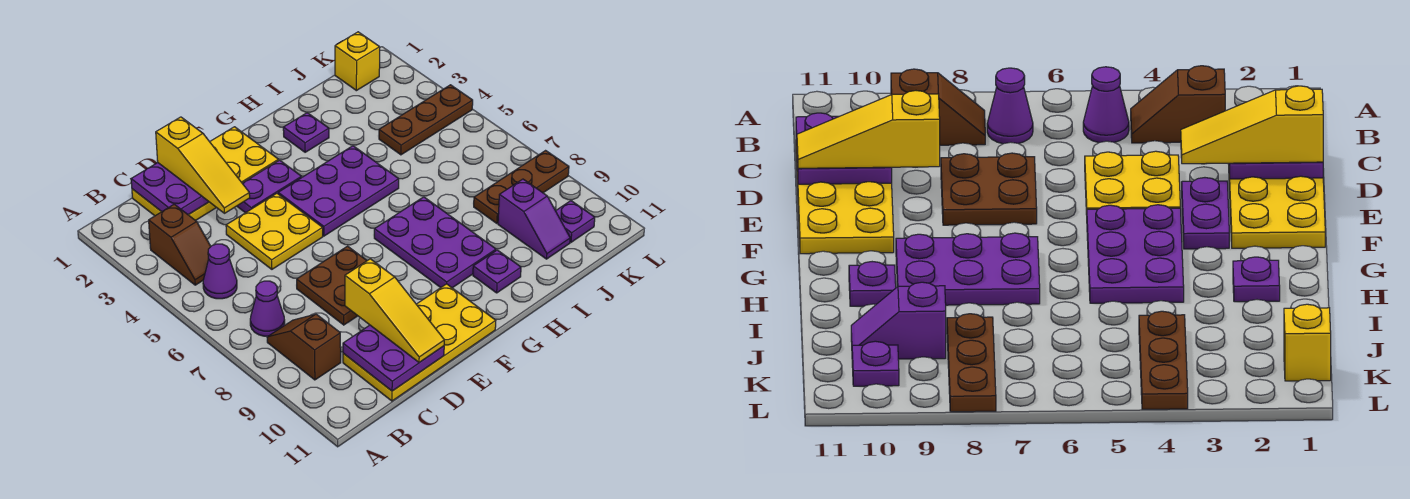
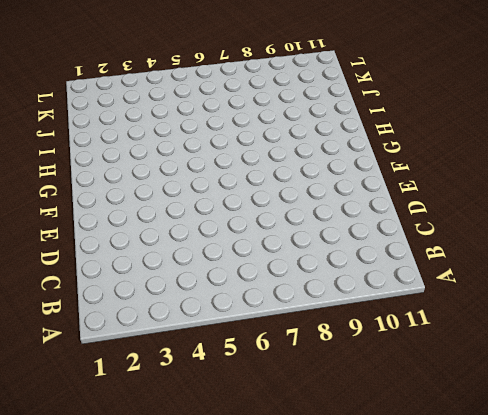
none -> brown slope B3:B4 level 1 top 3
none -> purple cone B5 level 1
none -> purple cone B7 level 1

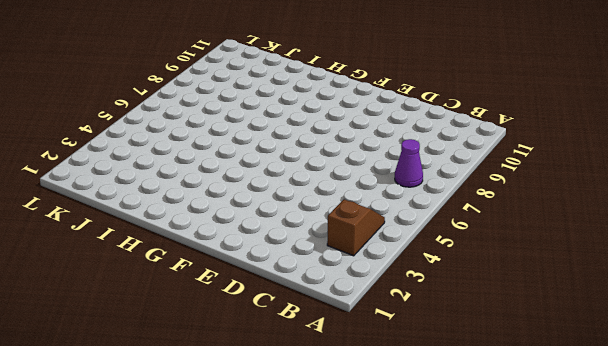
none -> purple cone B5 level 1
none -> brown slope B8:B9 level 1 top 9
none -> yellow plate C1:F2 level 1

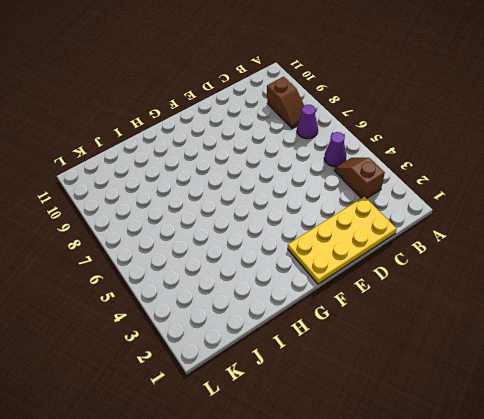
none -> yellow plate C10:F11 level 1
none -> yellow plate D4:E5 level 1
none -> brown plate D7:E8 level 1

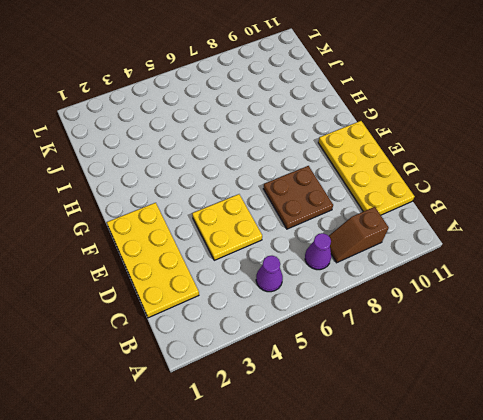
none -> brown slope B3:B4 level 1 top 3
none -> purple plate E3:F3 level 1
none -> purple plate F4:H5 level 1

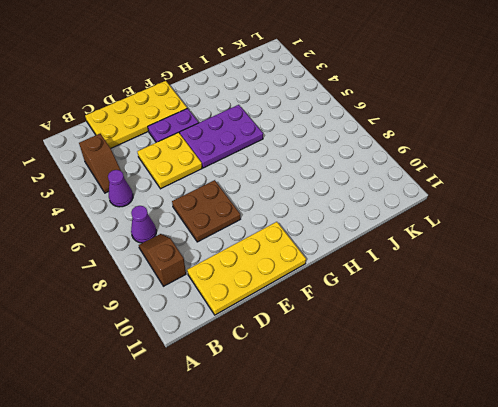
none -> purple plate G7:H9 level 1
none -> purple plate H2 level 1
none -> purple plate H10 level 1

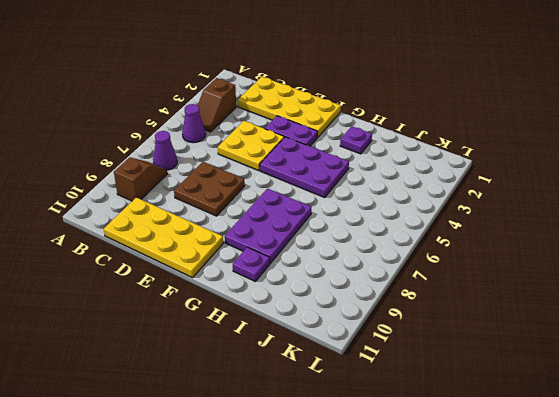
none -> brown plate J4:L4 level 1
none -> brown plate J8:L8 level 1
none -> purple slope J9:J10 level 1 top 9

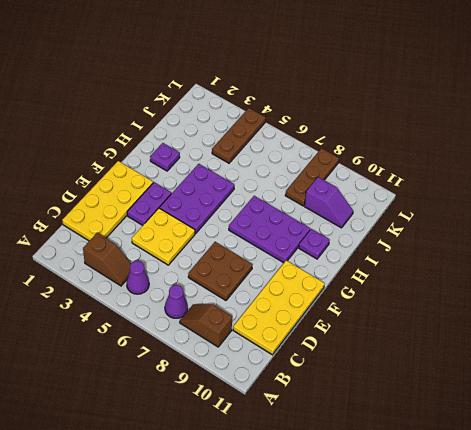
none -> yellow brick K1 level 1
none -> purple plate K10 level 1
none -> purple plate C1:D2 level 2

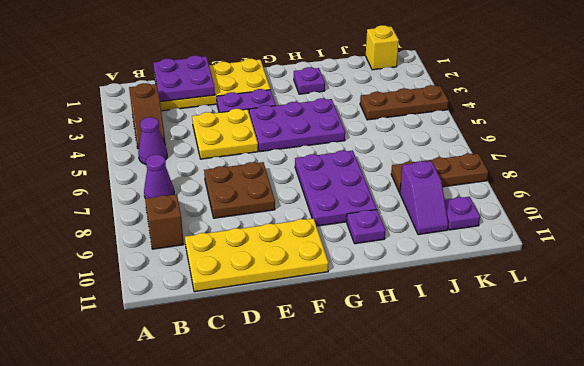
none -> purple plate C10:D11 level 2
none -> yellow slope D1:D3 level 3 top 1
none -> yellow slope D9:D11 level 3 top 9

